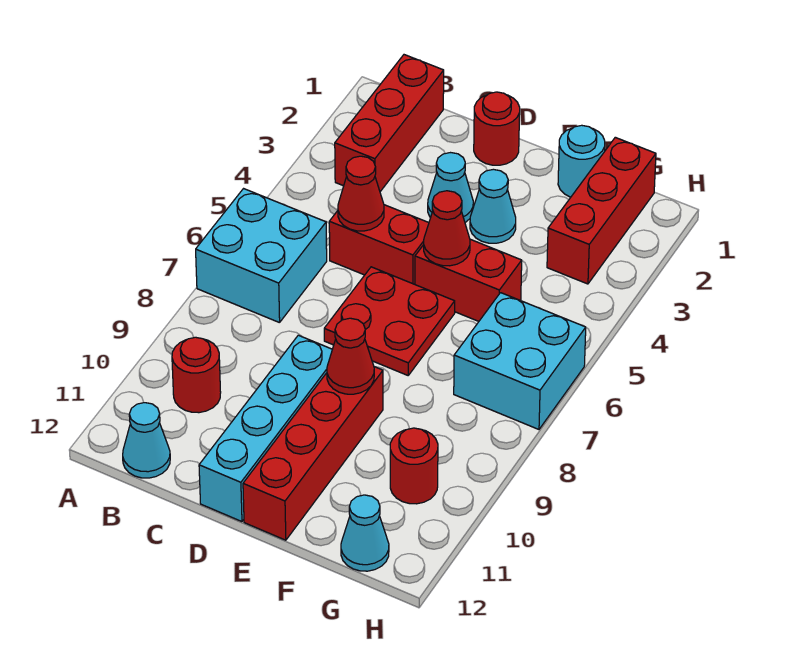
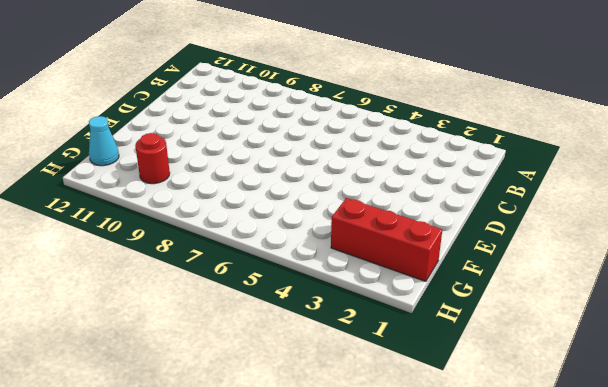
none -> cyan brick A6:B7 level 1
none -> red brick B1:B3 level 1
none -> red round brick B10 level 1

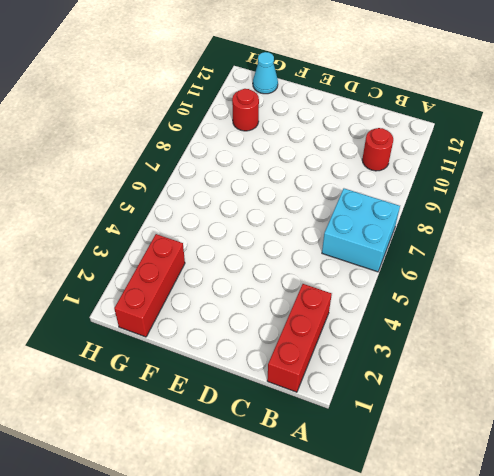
none -> cyan cone B12 level 1
none -> red brick C5:D5 level 1
none -> red round brick D1 level 1

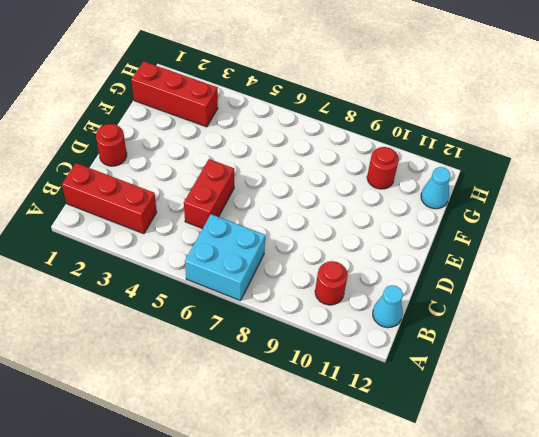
none -> cyan cone D3 level 1
none -> red plate D6:E7 level 1
none -> cyan brick D9:D12 level 1

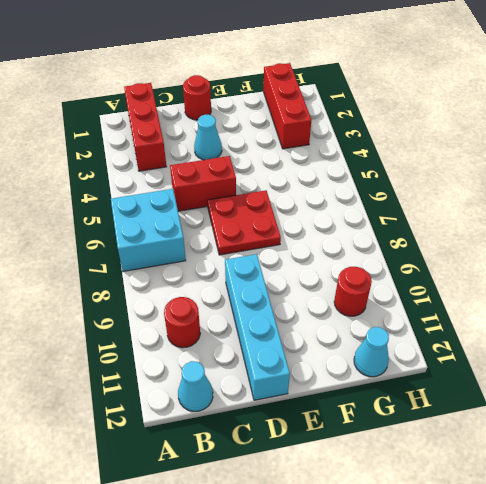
none -> cyan cone E3 level 1
none -> red brick E5:F5 level 1
none -> red brick E9:E12 level 1

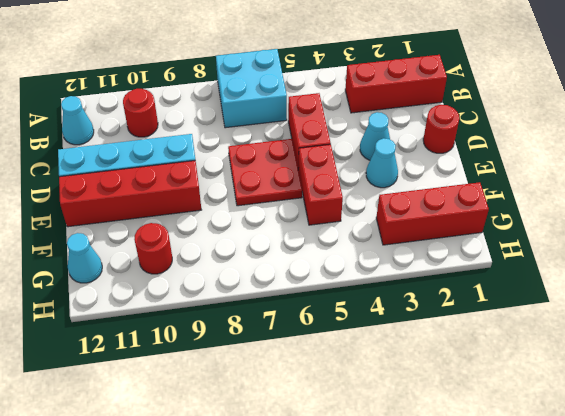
none -> cyan round brick F1 level 1
none -> cyan brick G6:H7 level 1
none -> red cone C5 level 2

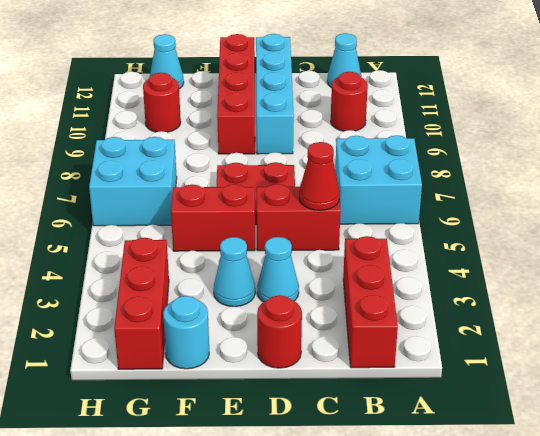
none -> red cone E5 level 2
none -> red cone E9 level 2

